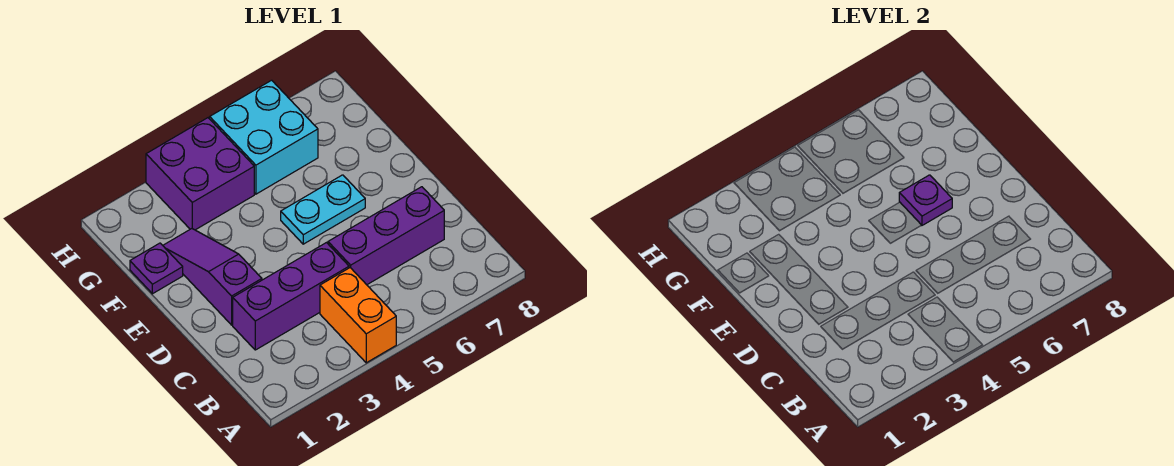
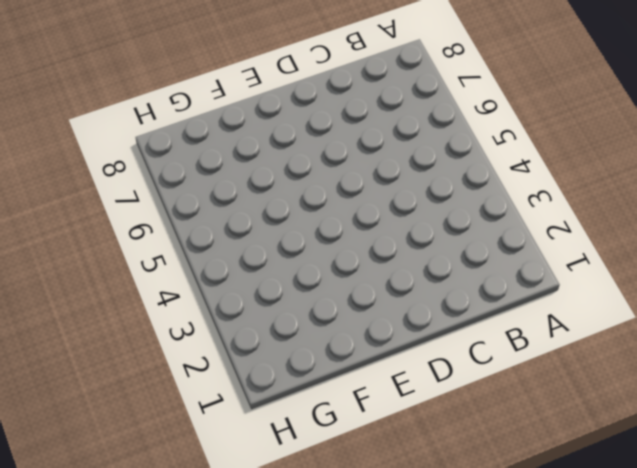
none -> orange brick A4:B4 level 1
none -> purple brick C2:C4 level 1

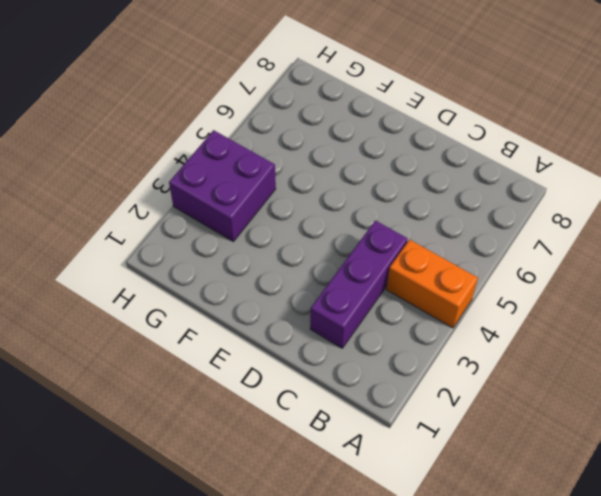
none -> purple brick C5:C7 level 1
none -> purple slope D2:F2 level 1 top D

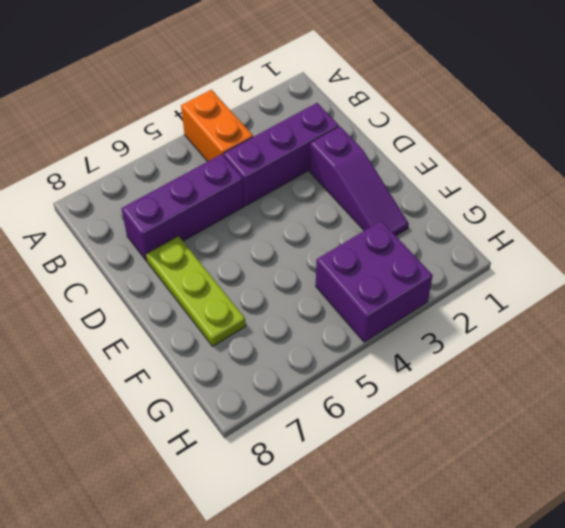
lime plate D7:F7 level 1 -> none
none -> cyan plate E5:E6 level 1
none -> purple plate F1 level 1

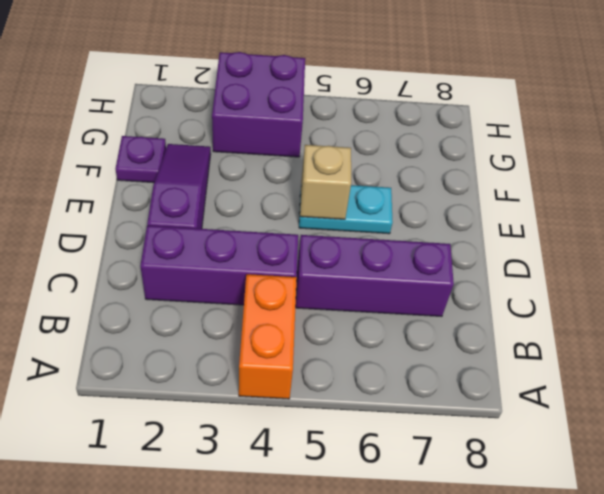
tan brick E5 level 2 -> none
none -> cyan brick G5:H6 level 1
none -> purple plate E6 level 2

